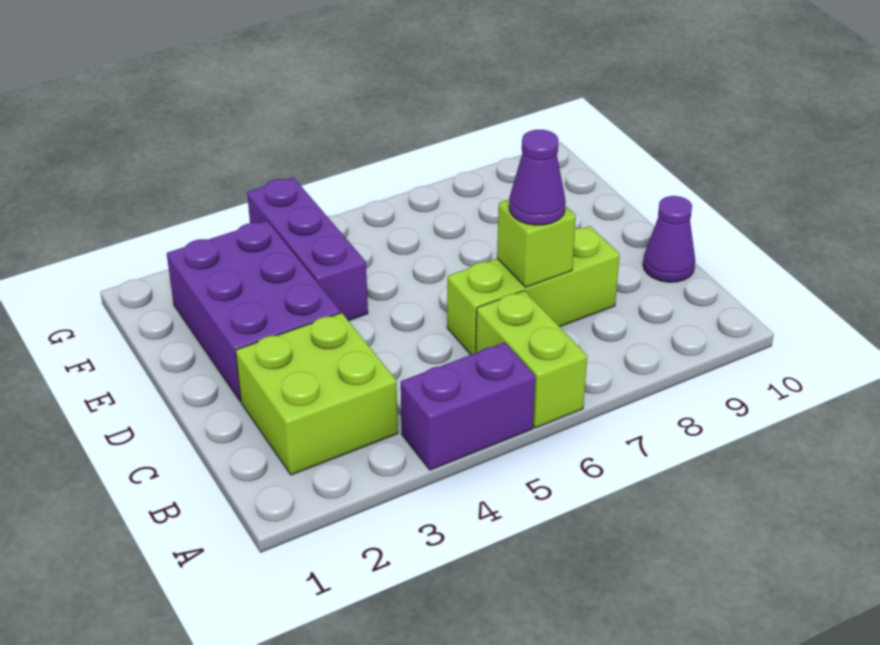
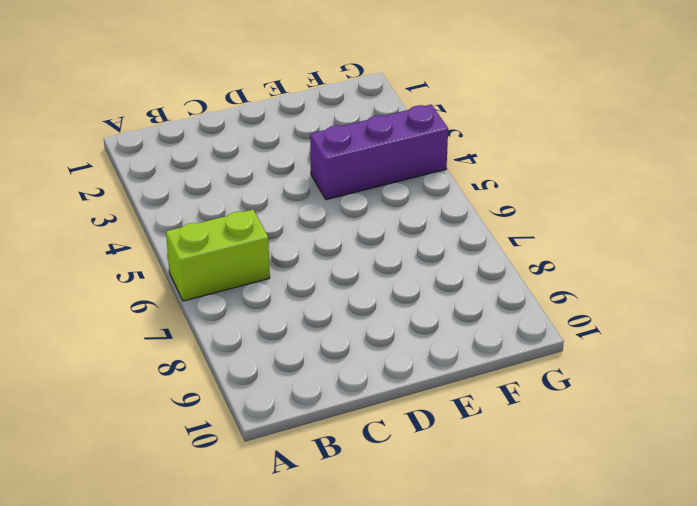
none -> purple brick A4:A5 level 1
none -> lime brick B2:C3 level 1

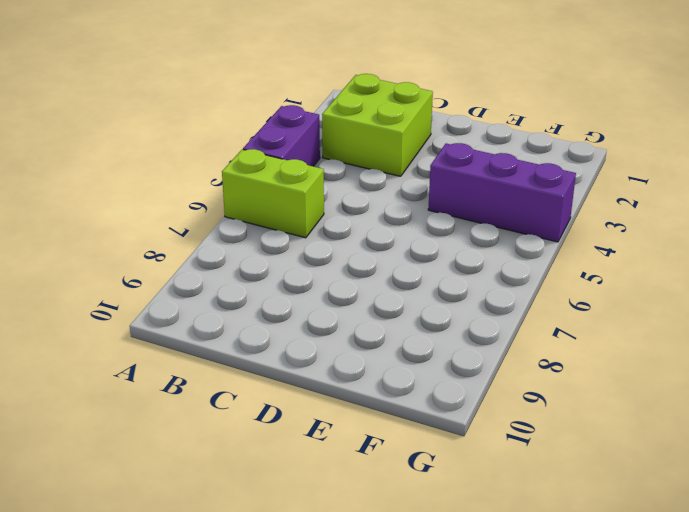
none -> lime brick C6:C8 level 1
none -> purple cone C10 level 1

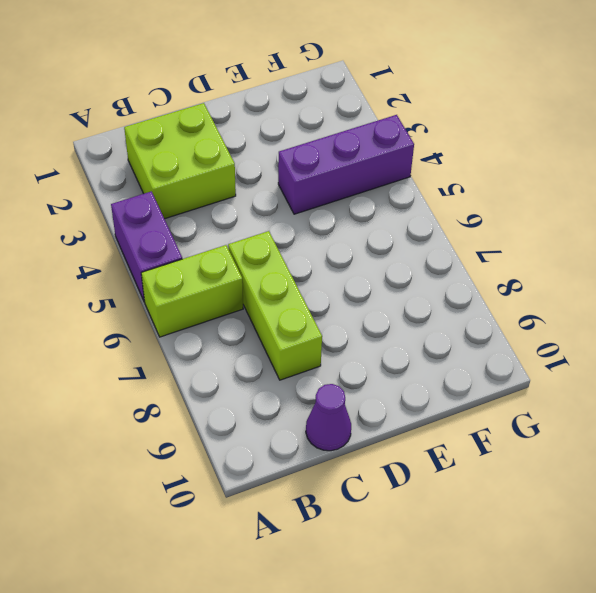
none -> purple brick D2:F3 level 1
none -> lime brick C7 level 2

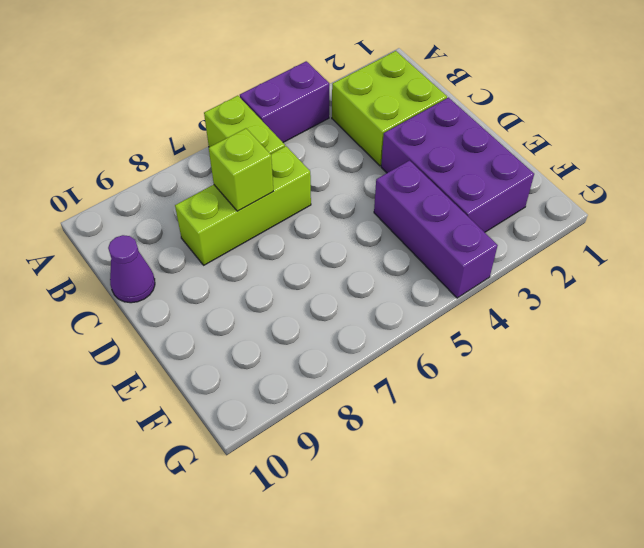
none -> purple cone C7 level 3

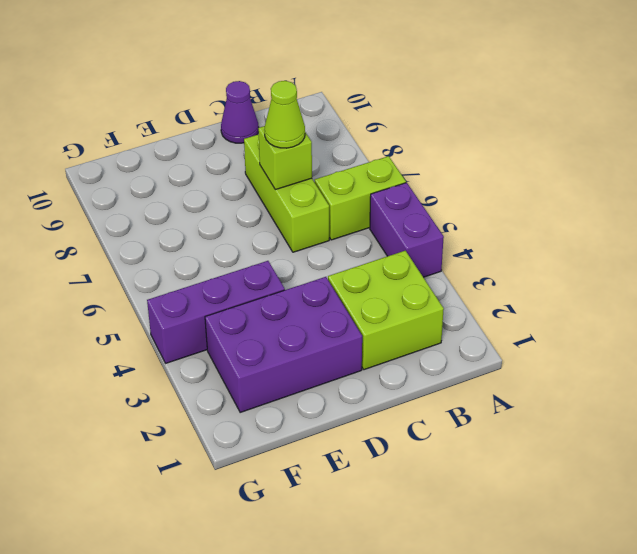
lime cone C7 level 3 -> purple cone C7 level 3

